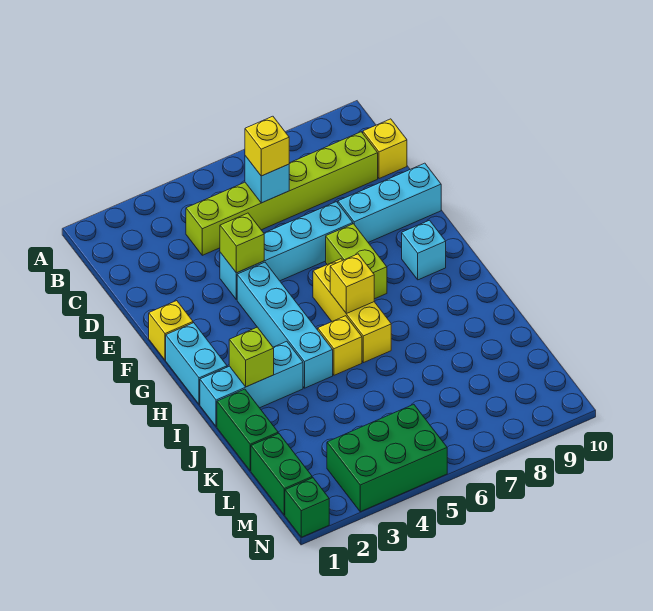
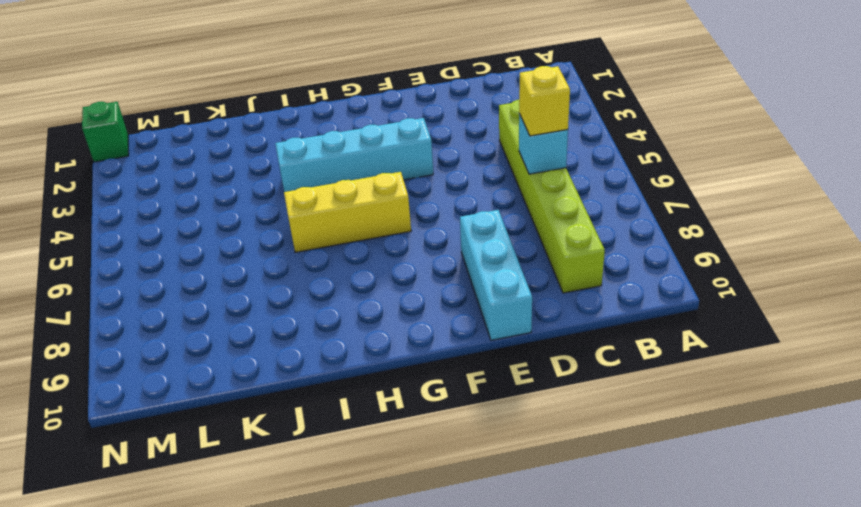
none -> yellow brick C10 level 1
none -> cyan brick E4:E7 level 1
none -> yellow brick F1 level 1

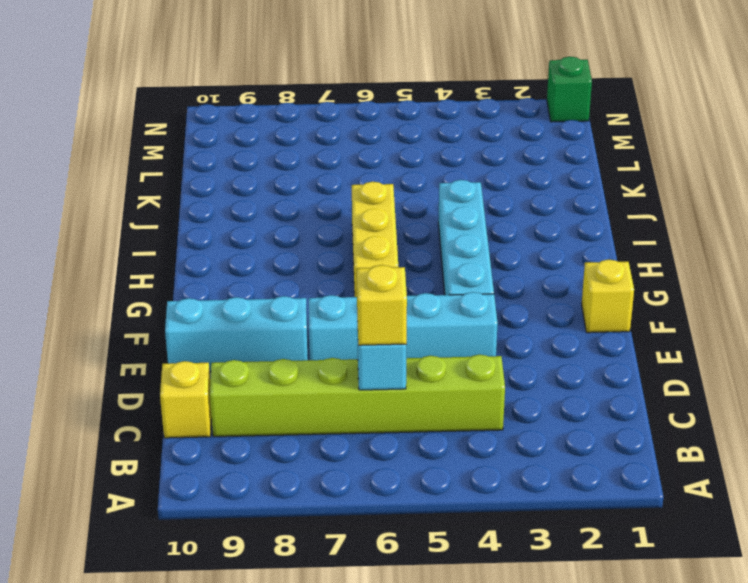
none -> lime brick F7:G7 level 1
none -> cyan brick G1:H1 level 1
none -> cyan brick G9 level 1

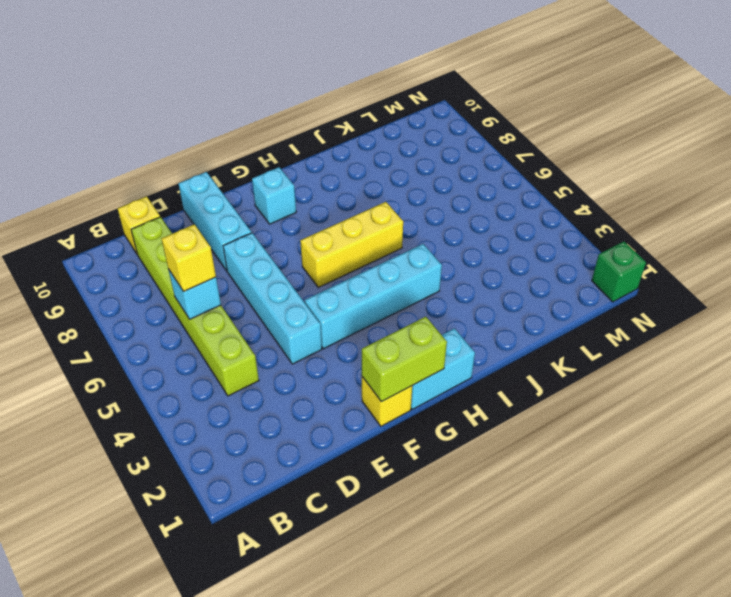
lime brick F1:G1 level 2 -> lime brick F7:G7 level 1
none -> cyan brick I1:I3 level 1
none -> yellow brick I5 level 1
none -> green brick J1:K1 level 1

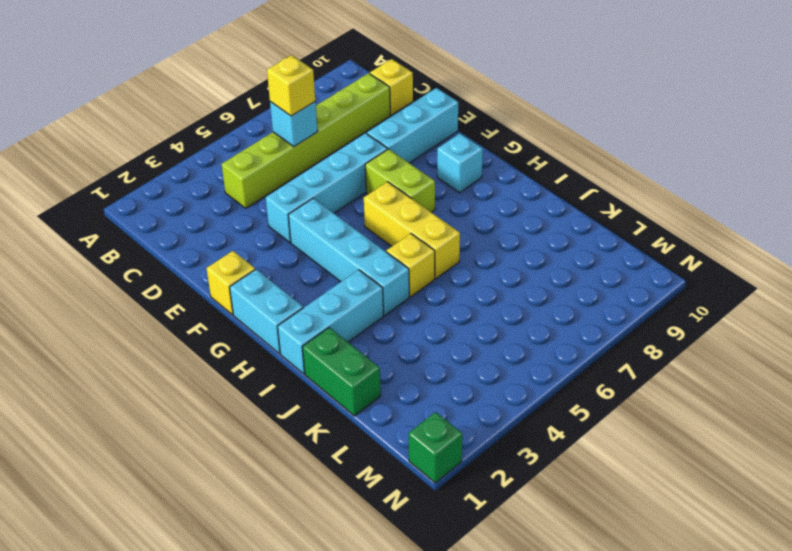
none -> green brick L1:M1 level 1
none -> green brick M3:N5 level 1
none -> lime brick E4 level 2

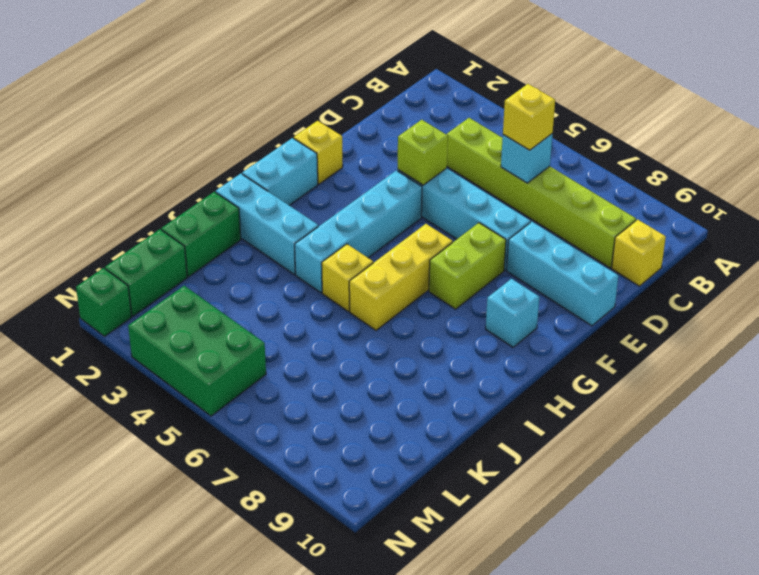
none -> yellow brick H6 level 2
none -> lime brick I2 level 2

